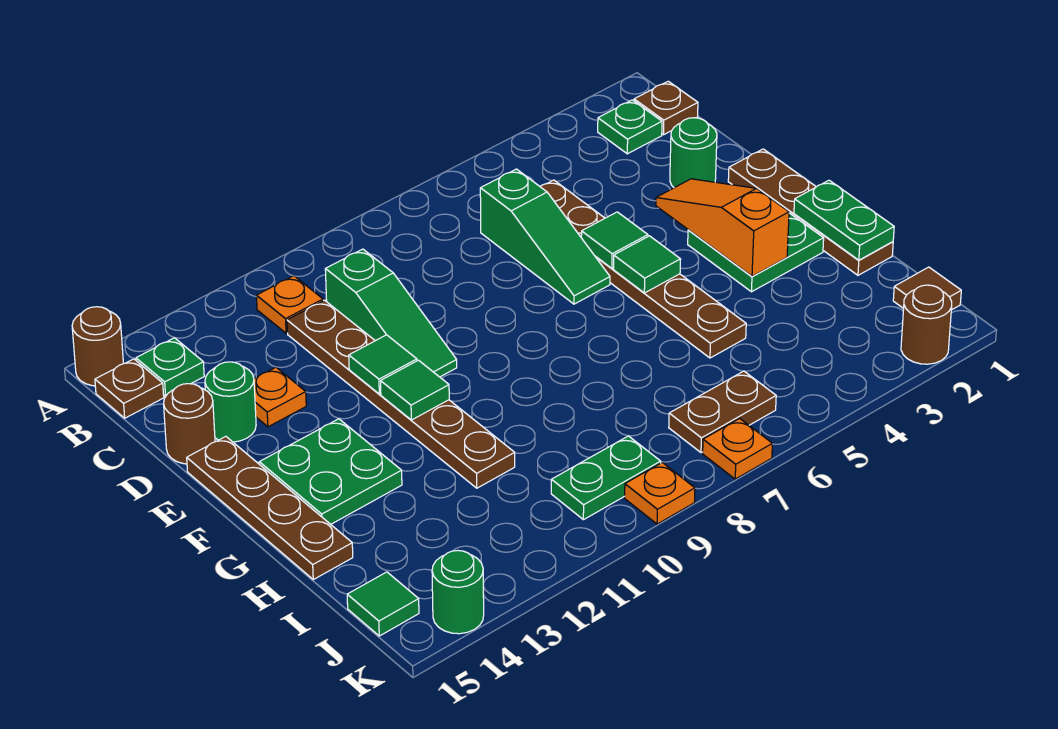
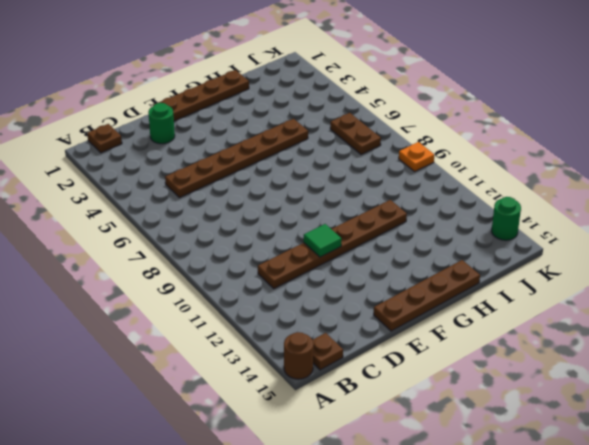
none -> green plate B2 level 1
none -> orange plate B11 level 1
none -> green plate B14 level 1
none -> green slope C6:E6 level 1 top C

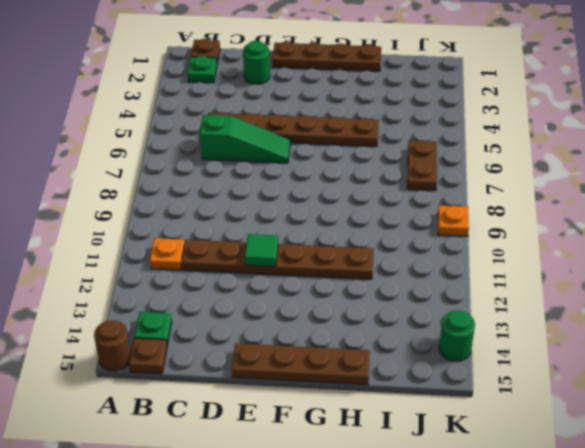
none -> green slope C10:E10 level 1 top C
none -> orange plate D13 level 1
none -> green round brick D14 level 1
none -> brown round brick D15 level 1

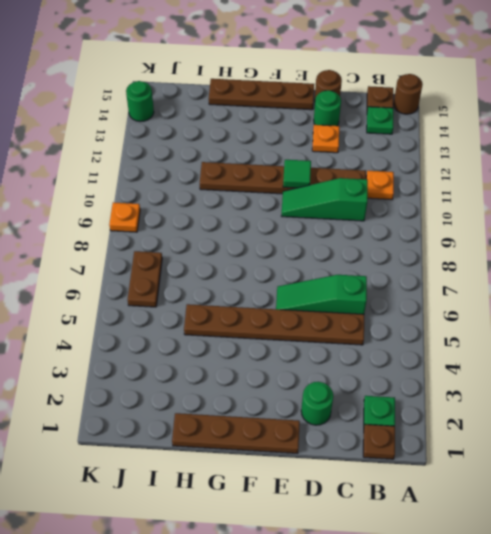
none -> green plate F2:G3 level 1
none -> green plate F13:G14 level 1
none -> brown tile J1 level 1
none -> green plate J9:J10 level 1

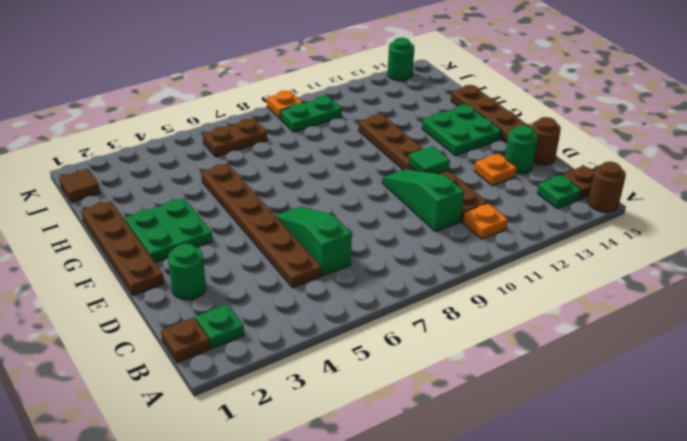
none -> green tile J15 level 1
none -> brown round brick K2 level 1
none -> orange plate K7 level 1
none -> orange slope E3:G3 level 2 top G

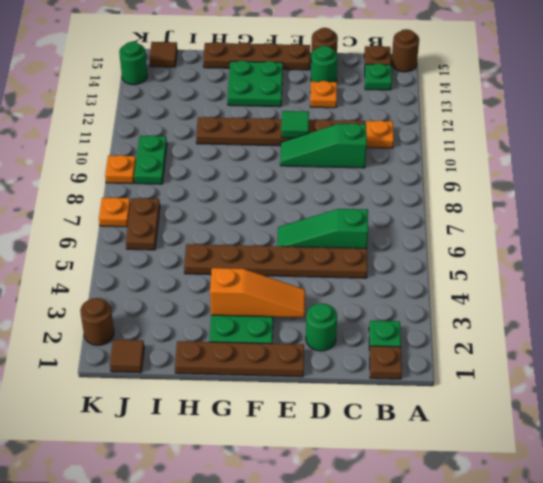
brown tile J15 level 1 -> green tile J15 level 1
none -> green tile E5 level 2
none -> green tile F5 level 2
none -> green tile F11 level 2
none -> green plate G1:H1 level 2

